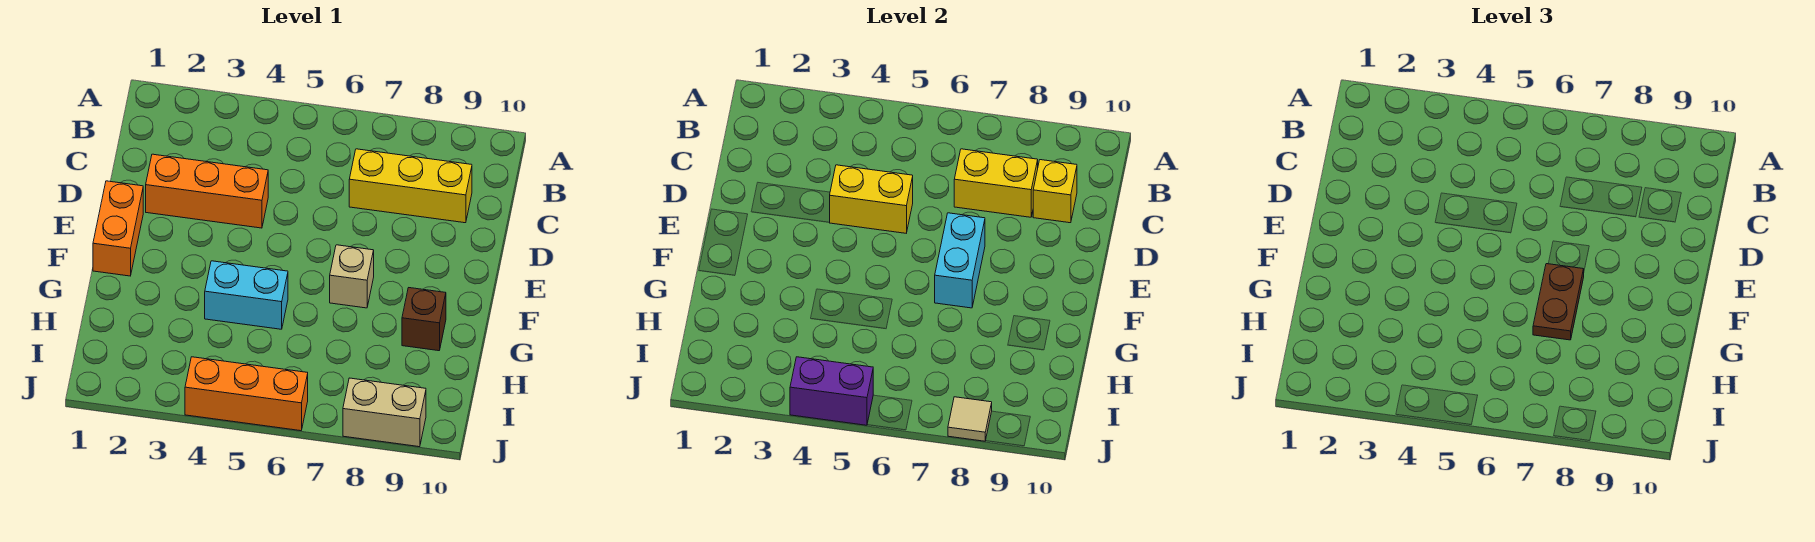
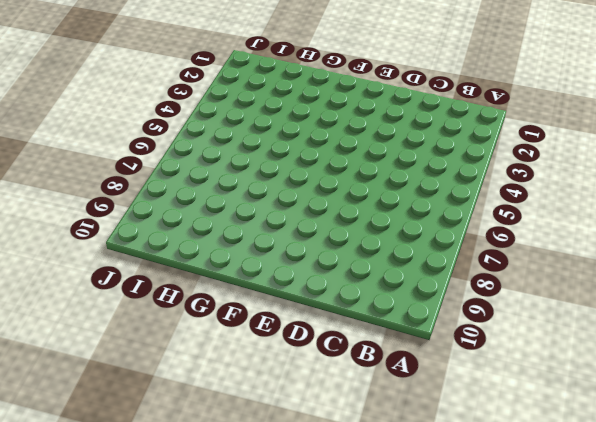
none -> yellow brick C7:C9 level 1
none -> orange brick D2:D4 level 1
none -> orange brick E1:F1 level 1

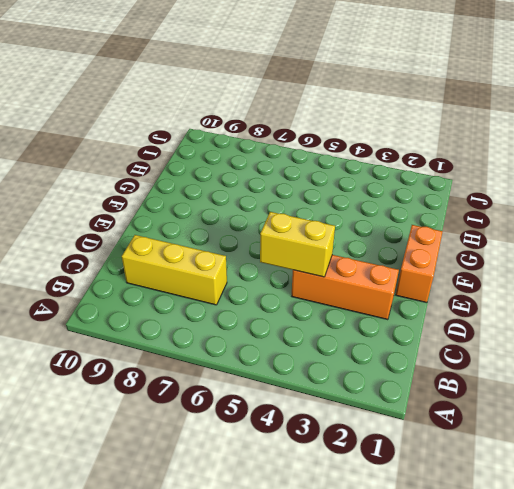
none -> tan brick F7 level 1
none -> cyan brick G4:G5 level 1
none -> brown brick G9 level 1

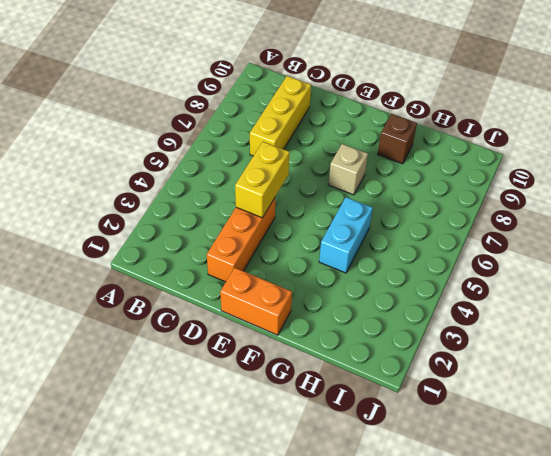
none -> orange brick J4:J6 level 1
none -> tan brick J8:J9 level 1
none -> yellow brick C7:C8 level 2

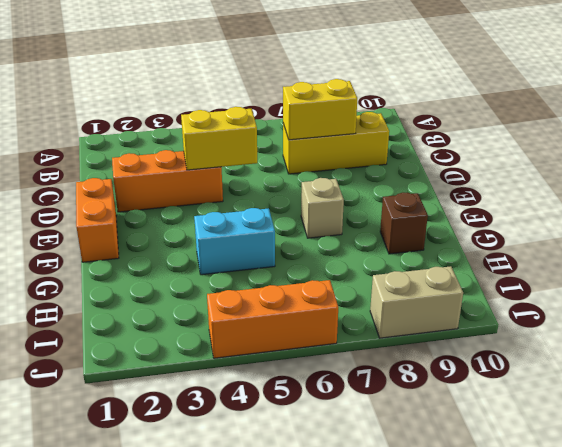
none -> yellow brick C9 level 2
none -> cyan brick E7:F7 level 2
none -> purple brick J4:J5 level 2

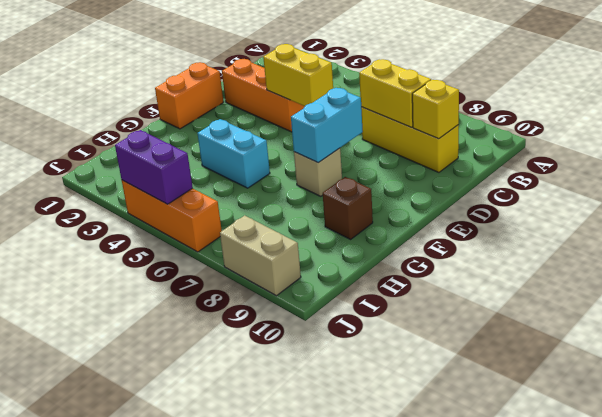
none -> tan tile J8 level 2
none -> brown plate F7:G7 level 3

